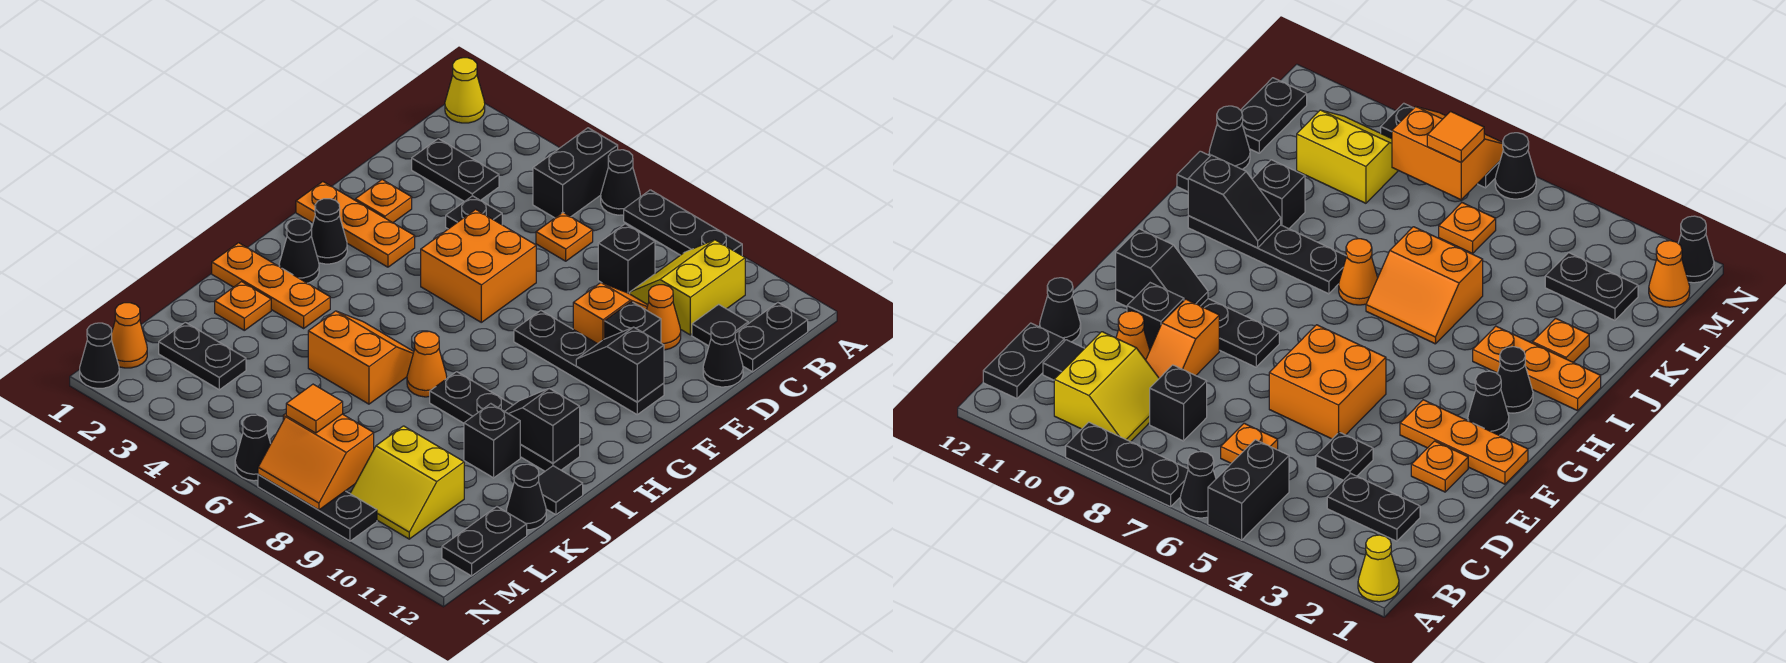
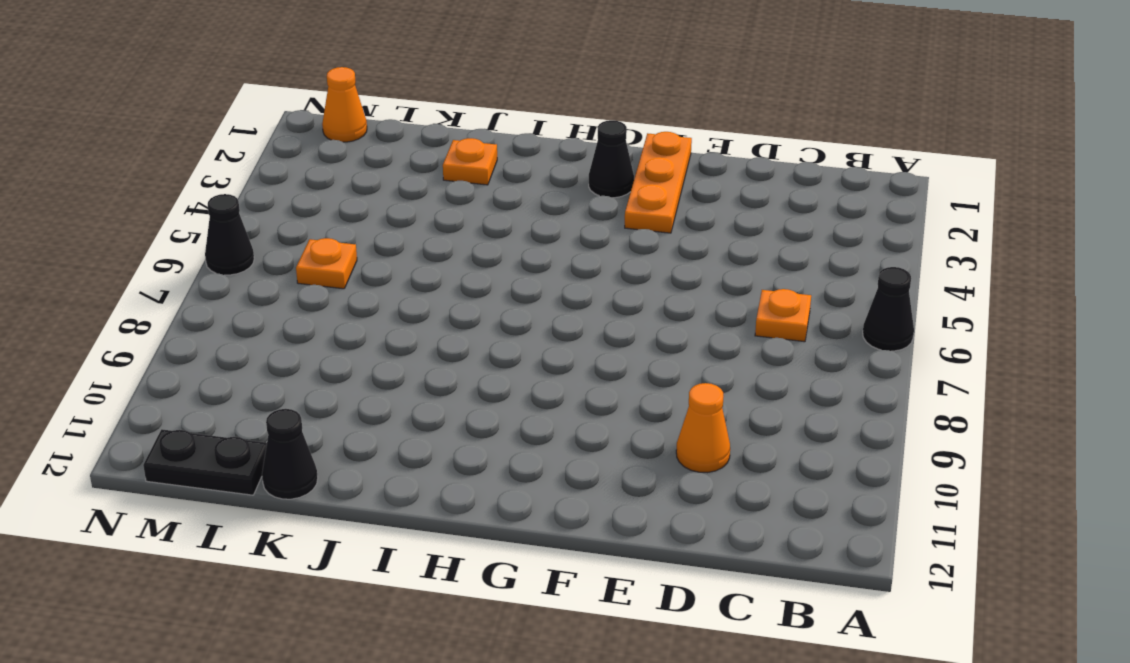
none -> yellow cone A1 level 1
none -> black brick A5:B5 level 1
none -> black plate A7:A9 level 1
none -> yellow slope B9:C10 level 1 top 10

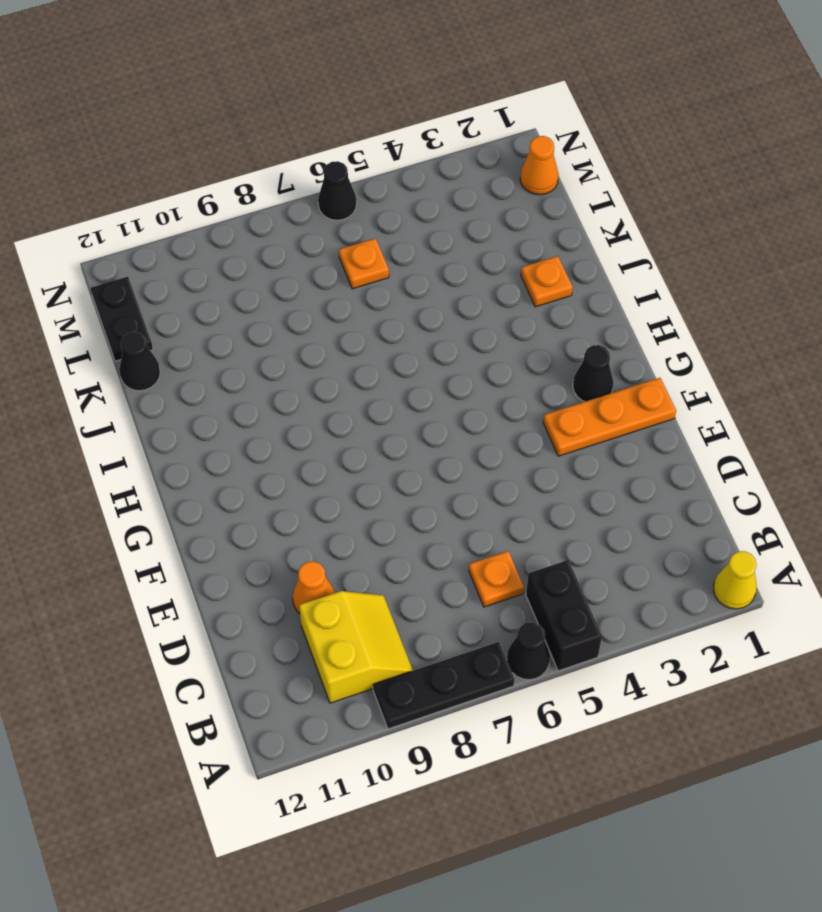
none -> black plate B12:C12 level 1
none -> black plate C2:C3 level 1
none -> black brick C8 level 1
none -> black tile C11 level 1

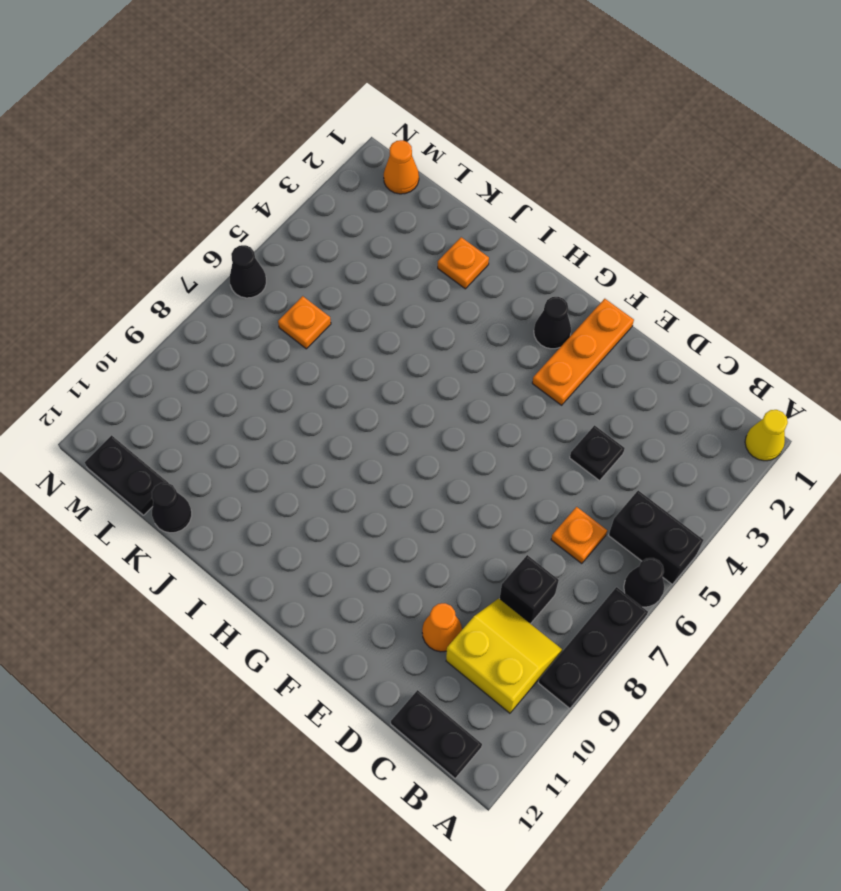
none -> black plate C2:C3 level 1
none -> black tile C11 level 1
none -> orange slope D9:E9 level 1 top E
none -> black cone D12 level 1

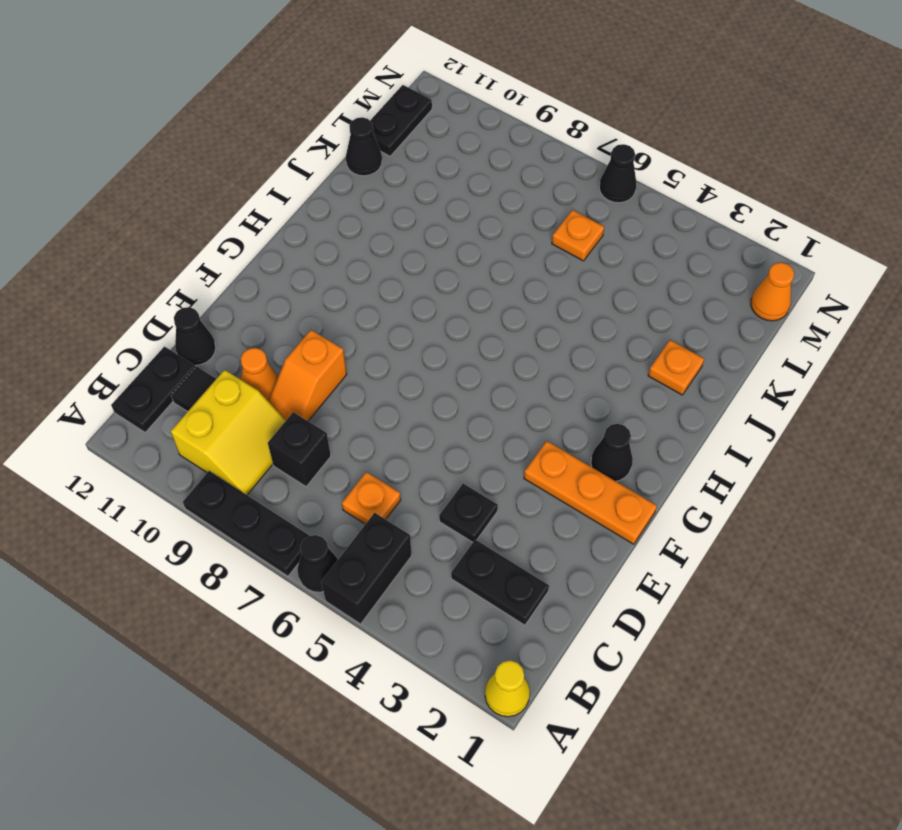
none -> orange plate E2 level 1
none -> orange brick E5:F6 level 1
none -> black brick E10 level 1
none -> black plate F8:F11 level 1

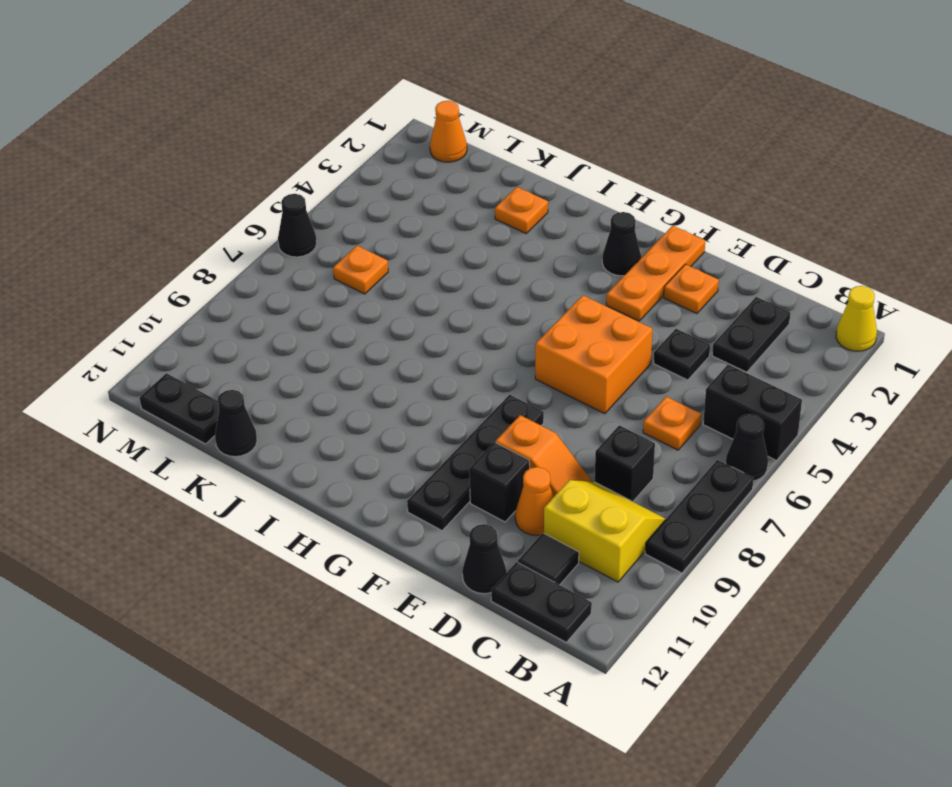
none -> black cone H2 level 1
none -> orange plate I1:I3 level 1
none -> orange slope I5:J6 level 1 top J
none -> orange cone I7 level 1

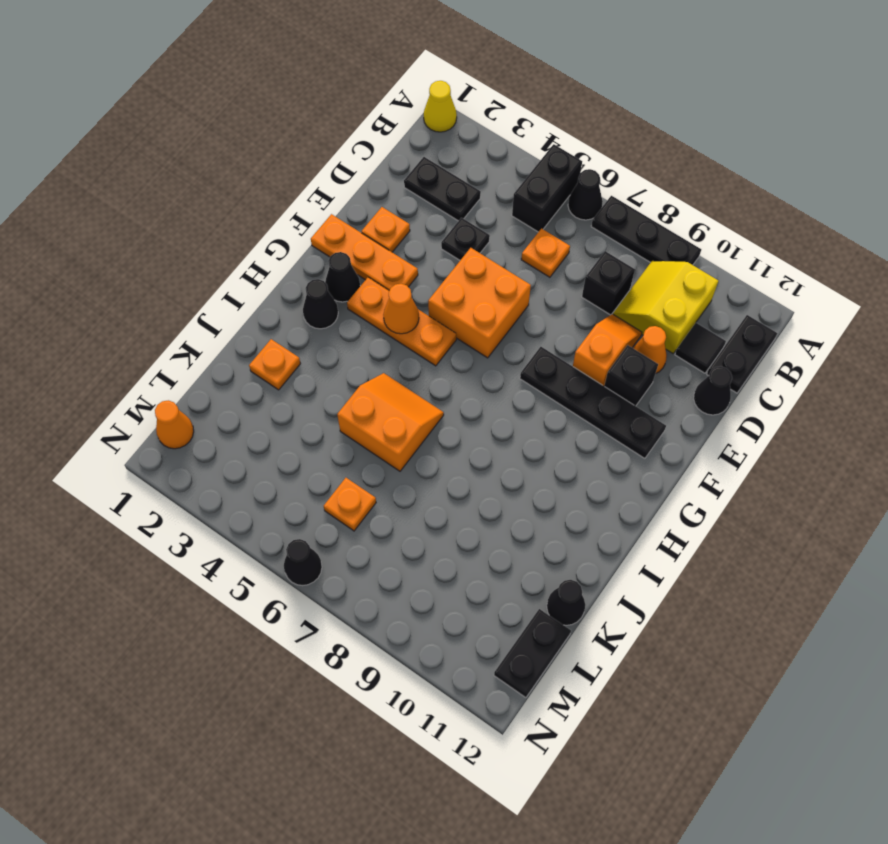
orange plate G3:G5 level 1 -> orange plate I1:I3 level 1
orange cone G4 level 2 -> orange cone I7 level 1
none -> black plate I8:I11 level 1
none -> black brick J10 level 1
none -> black tile J12 level 1
none -> black plate L2:L3 level 1

